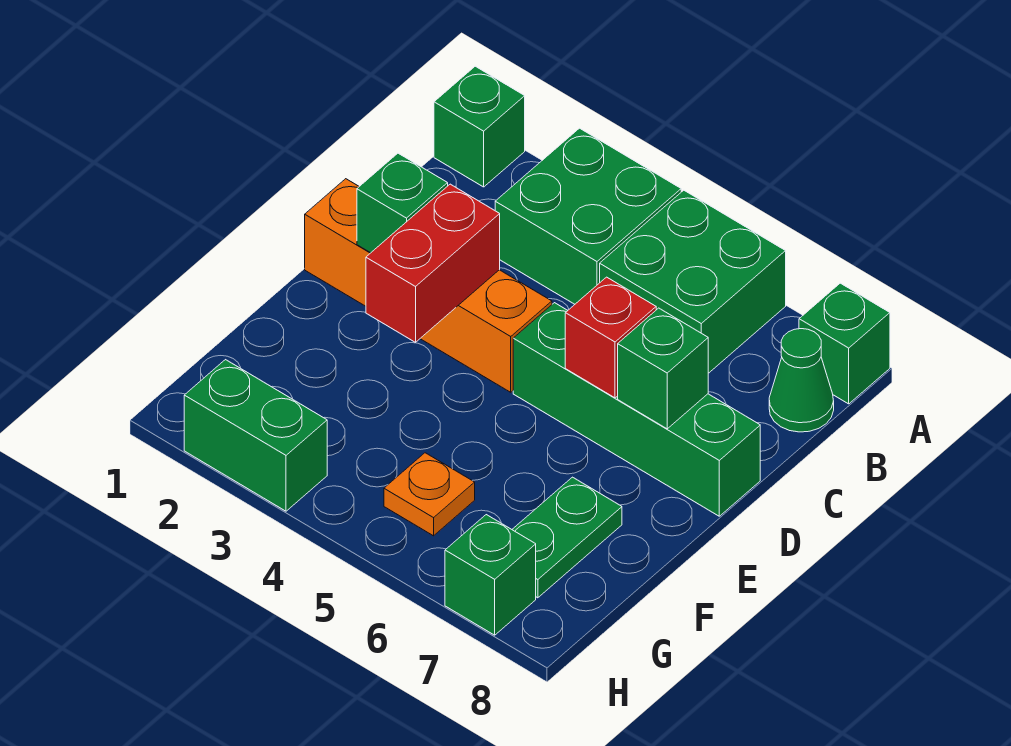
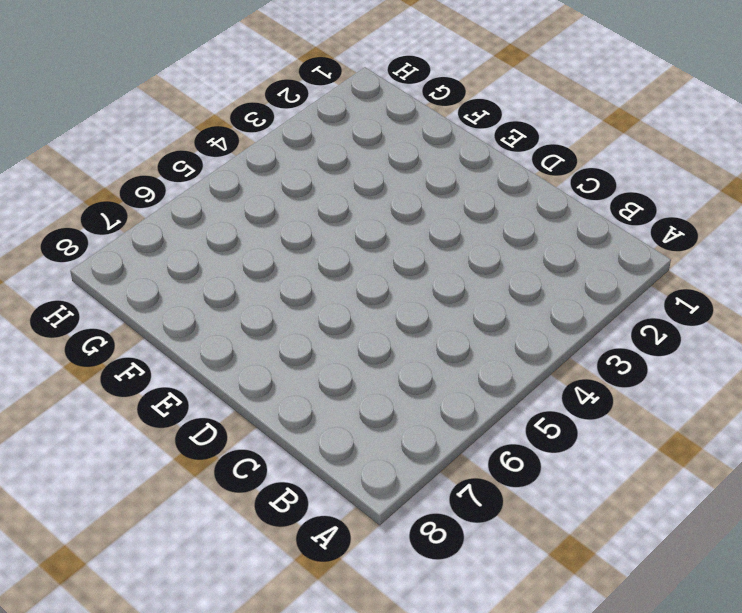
none -> green brick A1 level 1
none -> green brick A3:B4 level 1
none -> green brick A5:B6 level 1

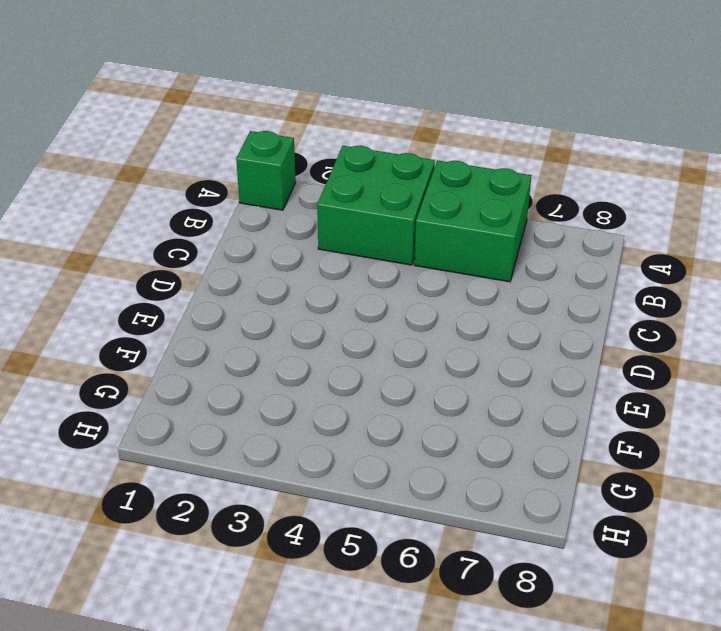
none -> green brick A8 level 1
none -> green cone B8 level 1
none -> orange brick D1:D4 level 1

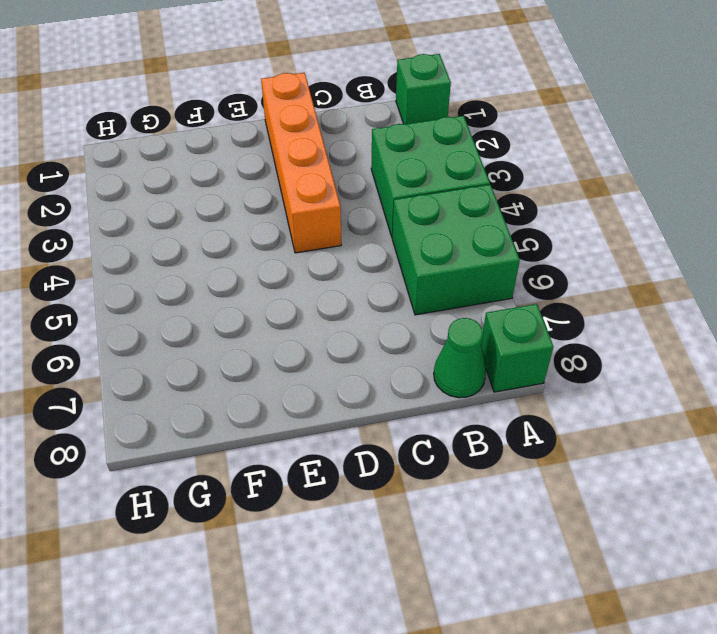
none -> green brick D5:D8 level 1
none -> green plate F7:G7 level 1
none -> orange plate G5 level 1

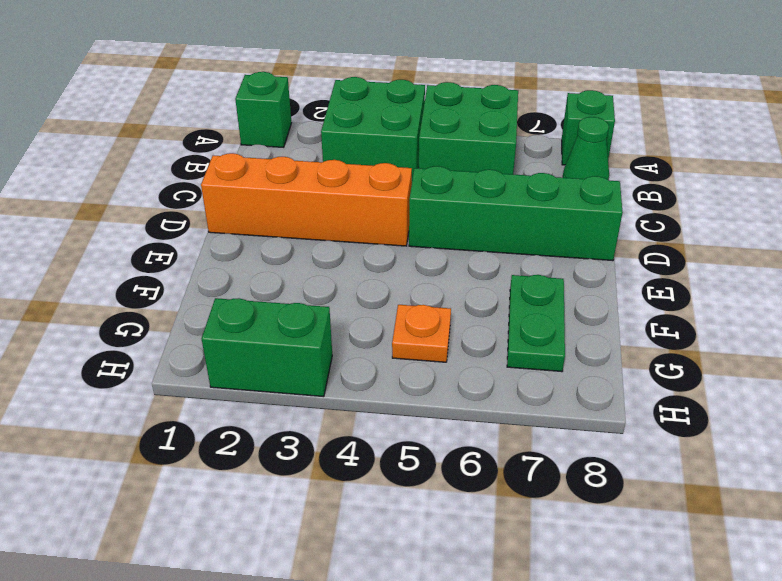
none -> green brick H7 level 1
none -> green brick D2 level 2
none -> red brick D3:E3 level 2

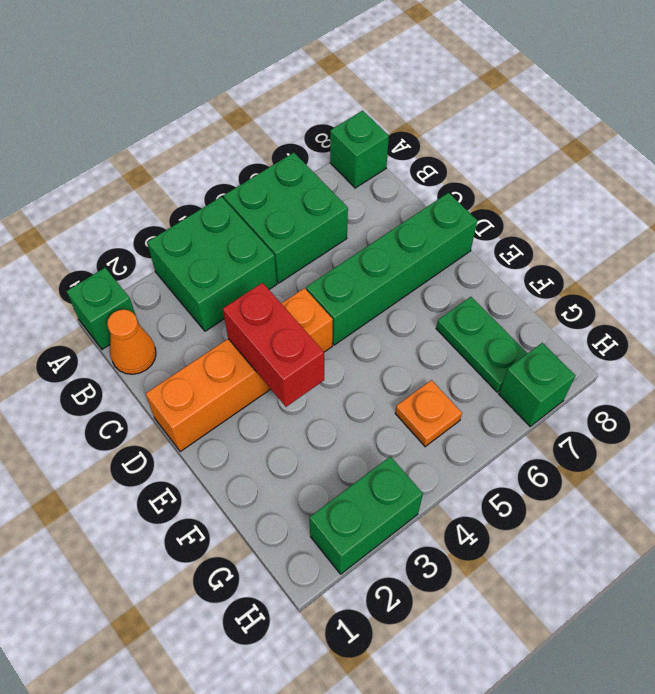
orange cone B1 level 1 -> none
none -> green cone B8 level 1
none -> green brick D2 level 2
none -> red brick D6 level 2

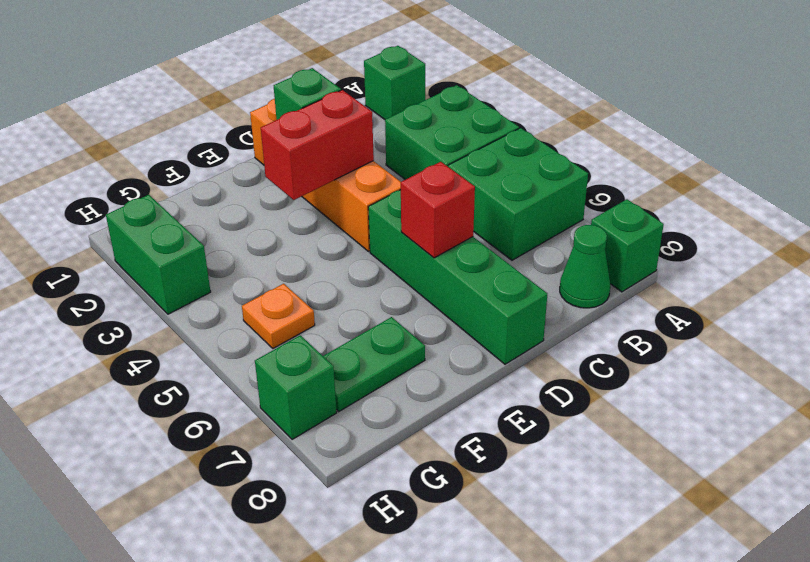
none -> green brick D7 level 2

